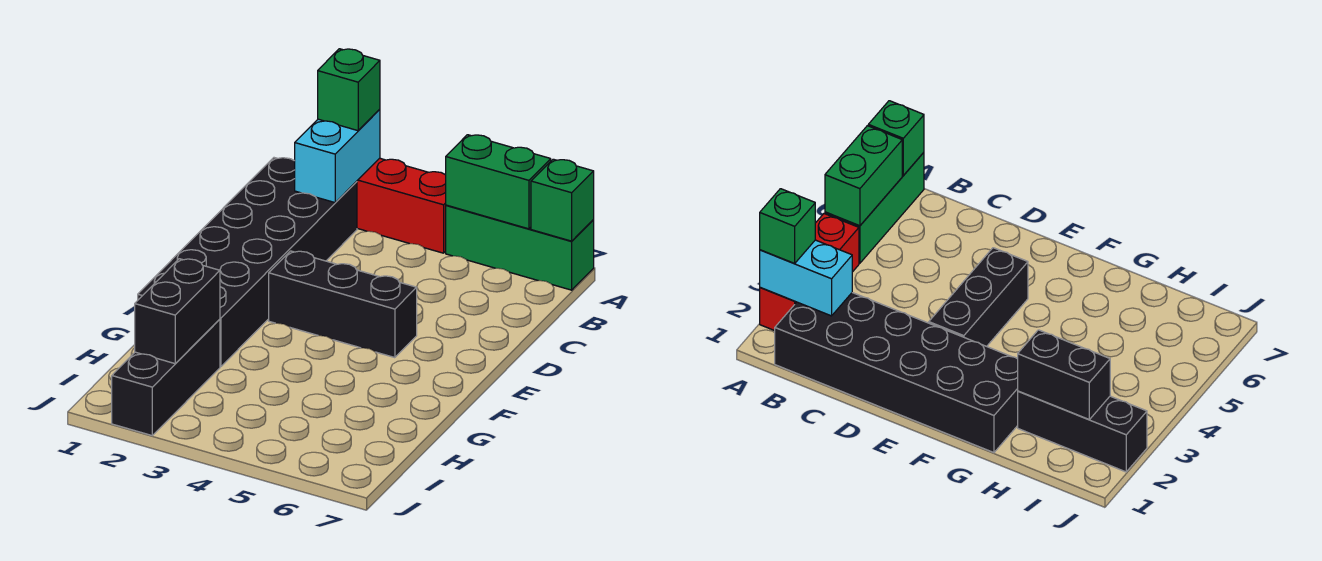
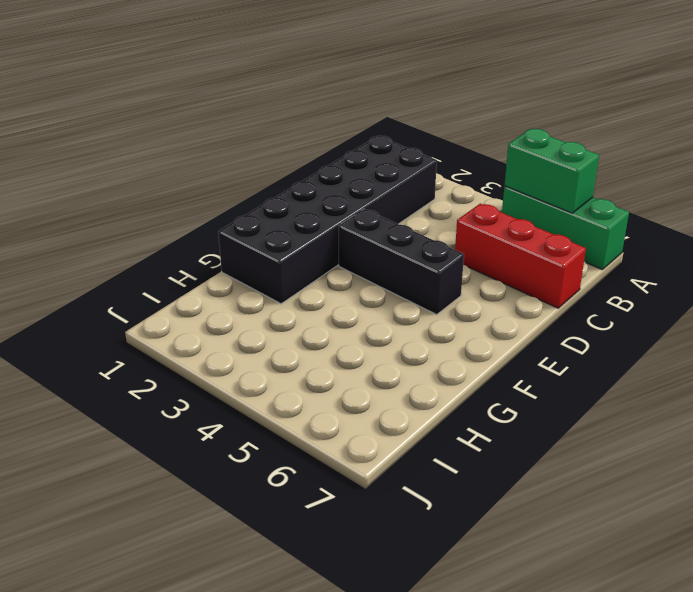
red brick C5:C7 level 1 -> red brick A2:A4 level 1
none -> black brick H2:J2 level 1
none -> cyan brick A2:B2 level 2

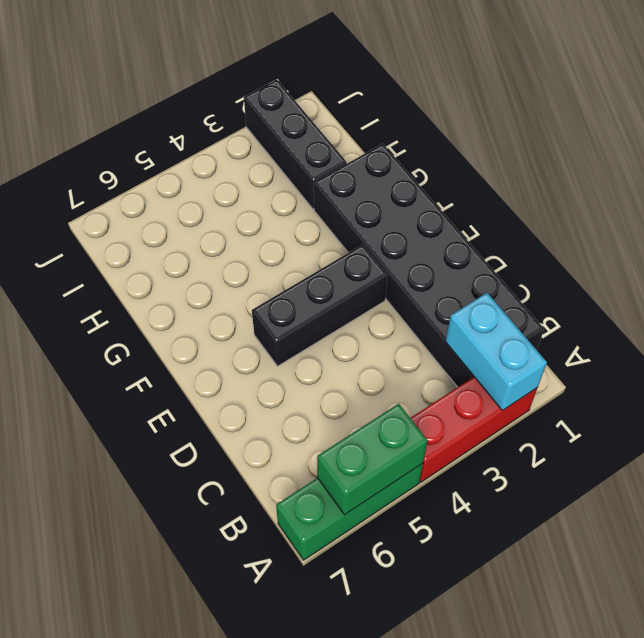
none -> green brick A7 level 2
none -> black brick H2:I2 level 2

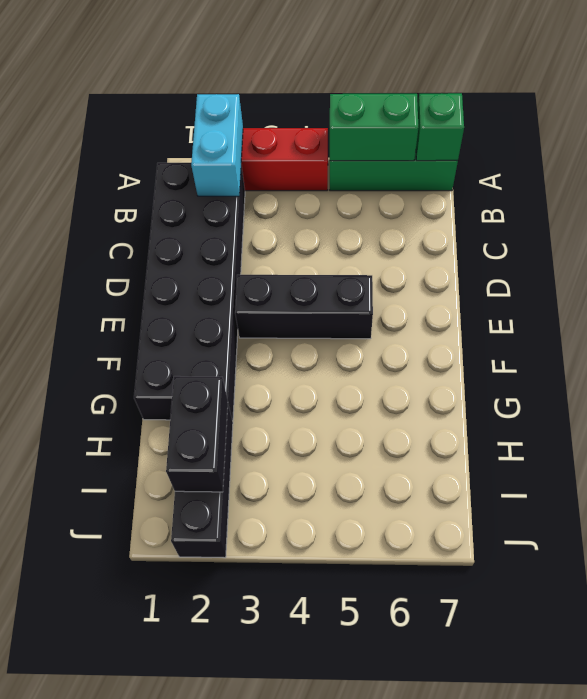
none -> green brick A2 level 3

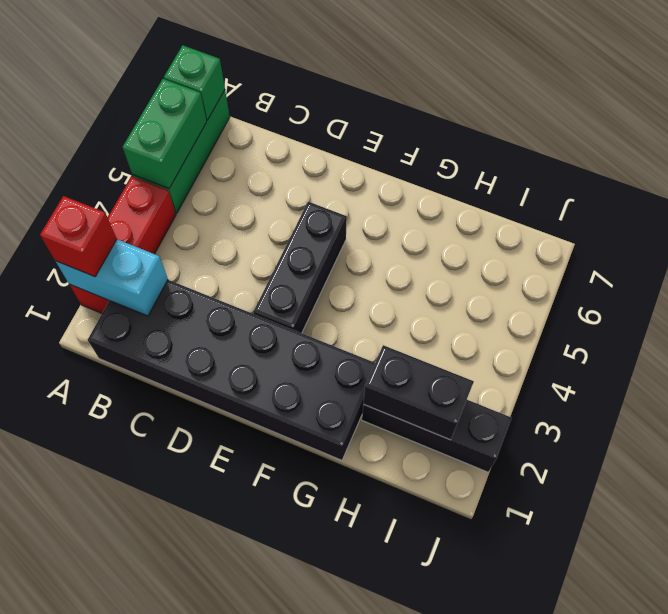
red brick A2 level 3 -> green brick A2 level 3

